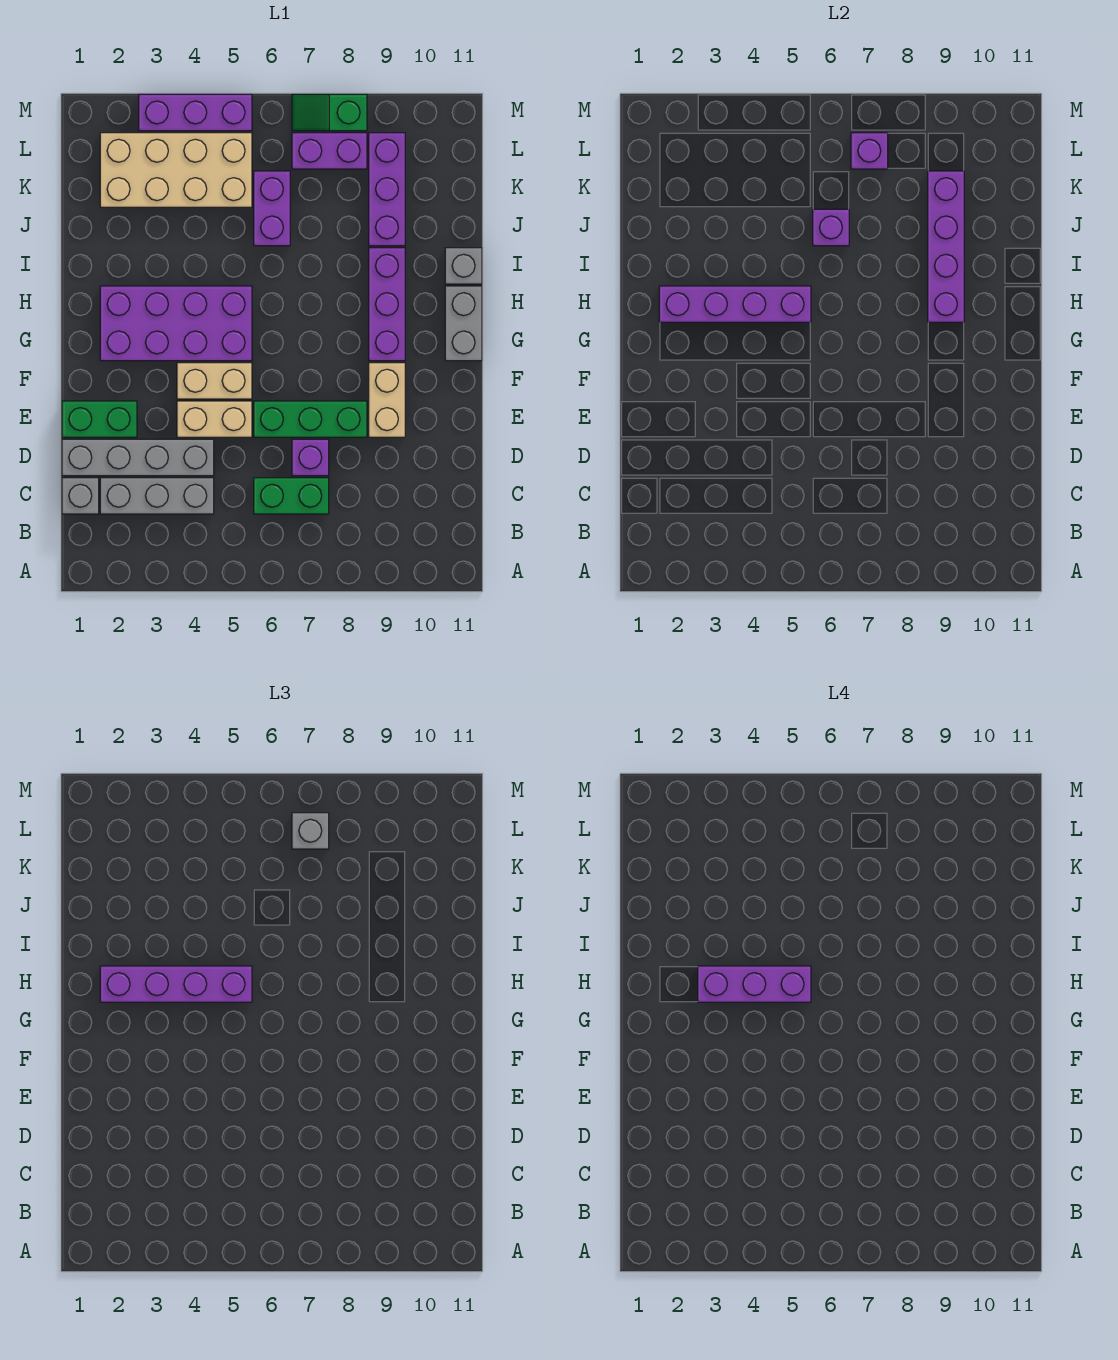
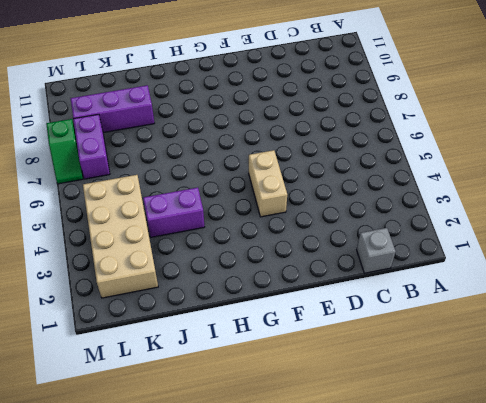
purple brick I4:J4 level 1 -> purple brick J6:K6 level 1
none -> grey brick C2:C4 level 1
none -> green brick C6:C7 level 1
none -> grey brick D1:D4 level 1

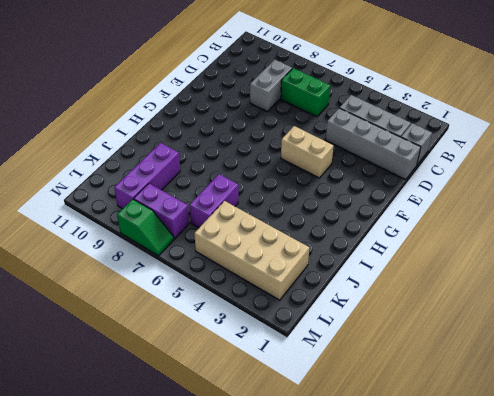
grey brick C8:D8 level 1 -> grey brick G11:H11 level 1
none -> purple brick D7 level 1
none -> green brick E1:E2 level 1
none -> tan brick E4:E5 level 1

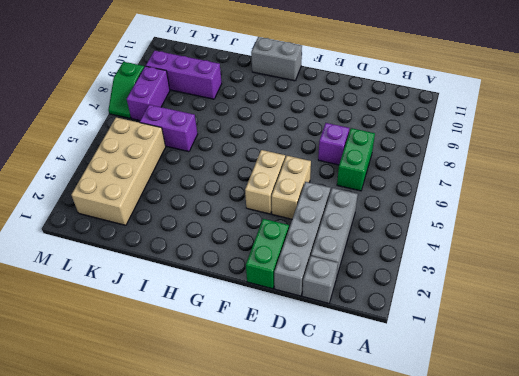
none -> green brick E6:E8 level 1
none -> tan brick E9:F9 level 1
none -> purple brick G2:H5 level 1

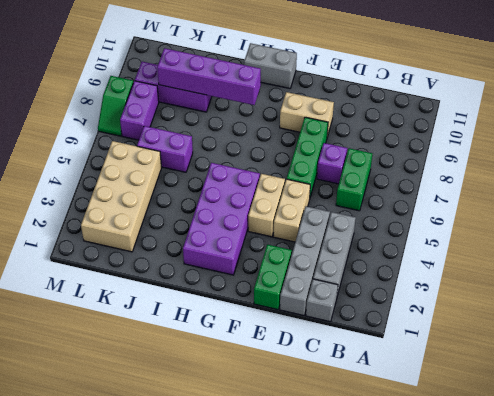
none -> purple brick G9:I9 level 1
none -> grey brick I11 level 1
none -> purple brick M3:M5 level 1

